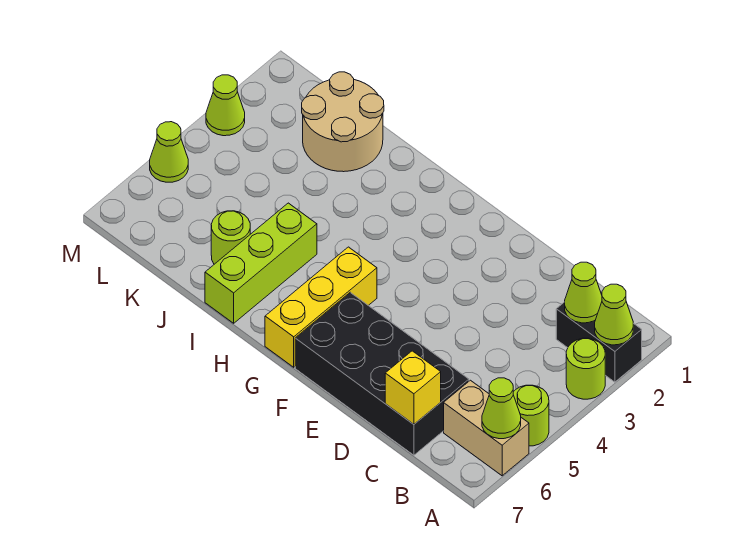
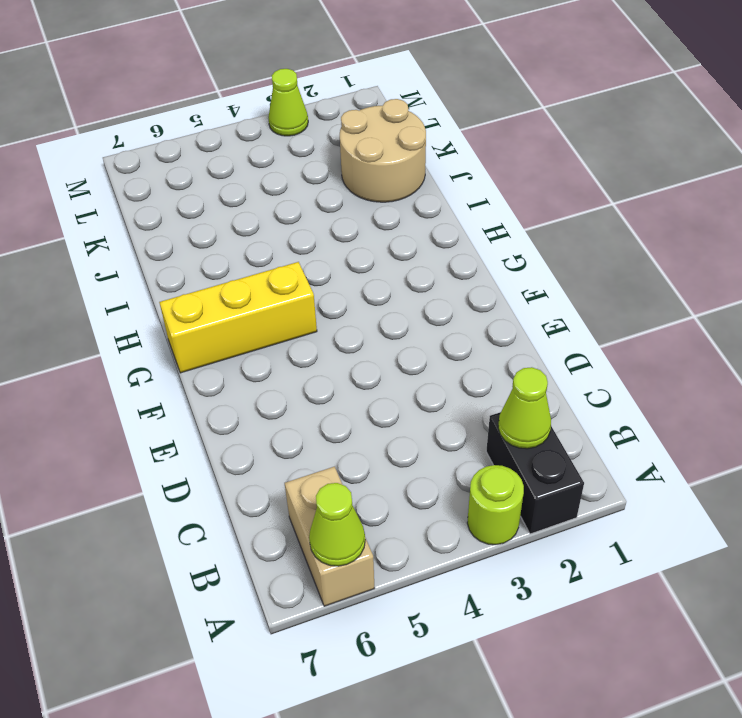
none -> lime round brick A5 level 1
none -> black brick C6:F7 level 1
none -> lime brick I5:I7 level 1

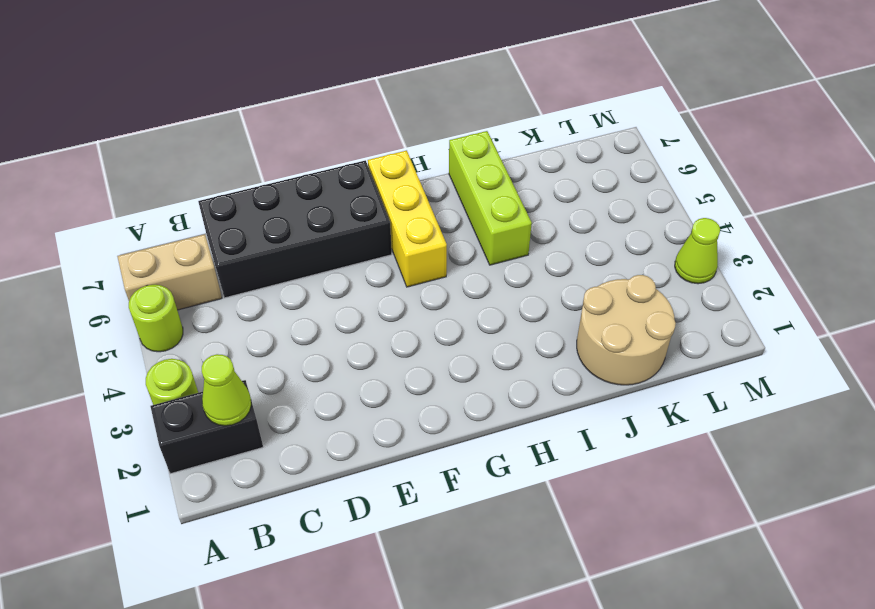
none -> lime round brick J6 level 1
none -> lime cone M5 level 1
none -> lime cone A2 level 2

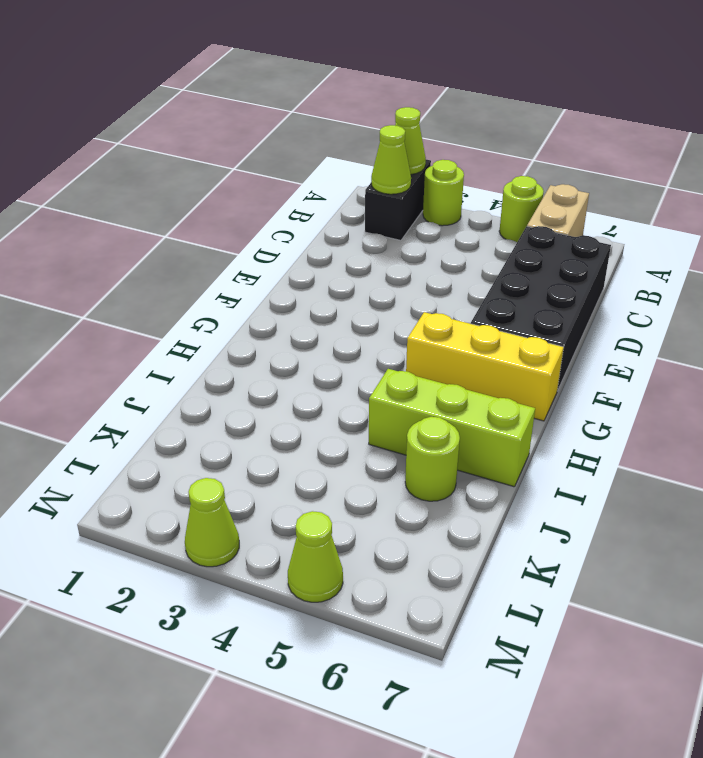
none -> tan round brick J1:K2 level 1
none -> lime cone A6 level 2
none -> yellow brick C7 level 2

